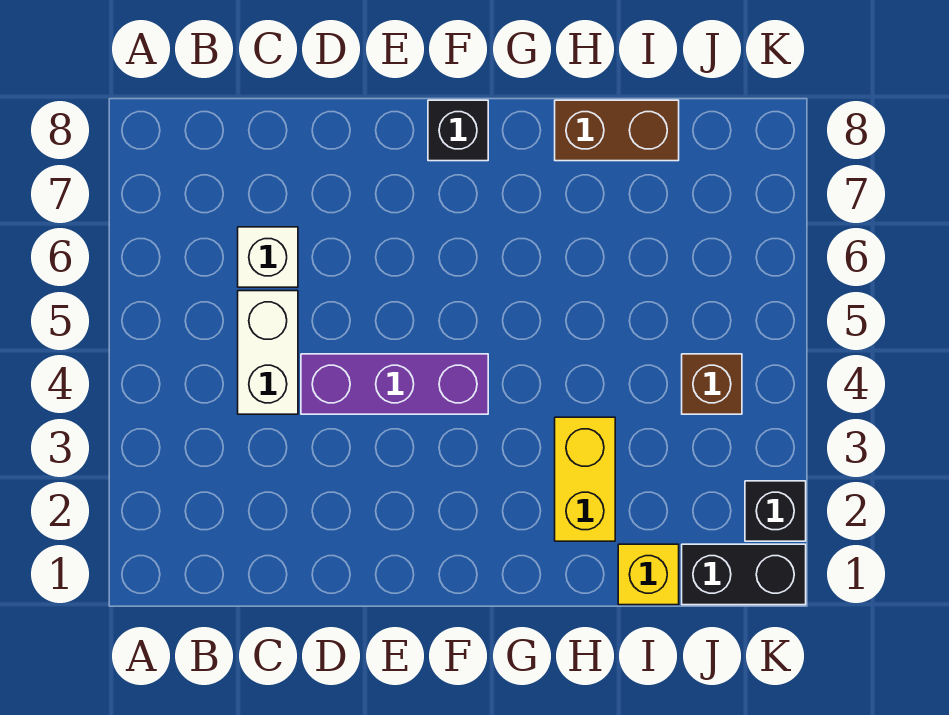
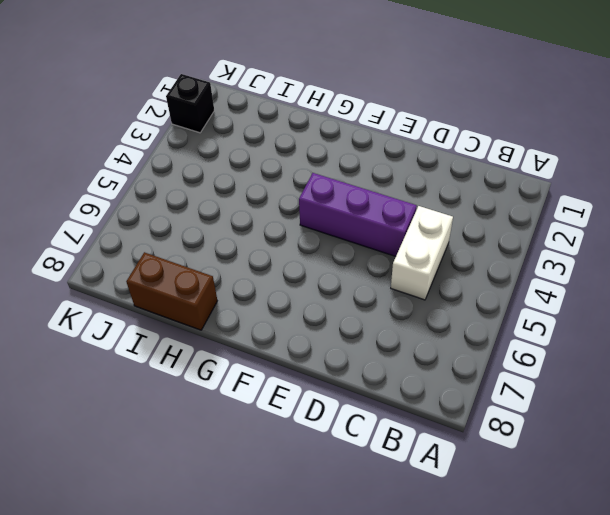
none -> white brick C6 level 1
none -> black brick F8 level 1

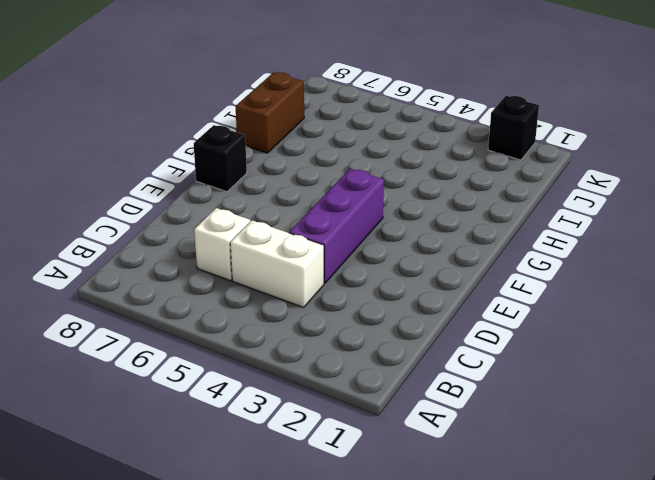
none -> yellow brick H2:H3 level 1
none -> yellow brick I1 level 1

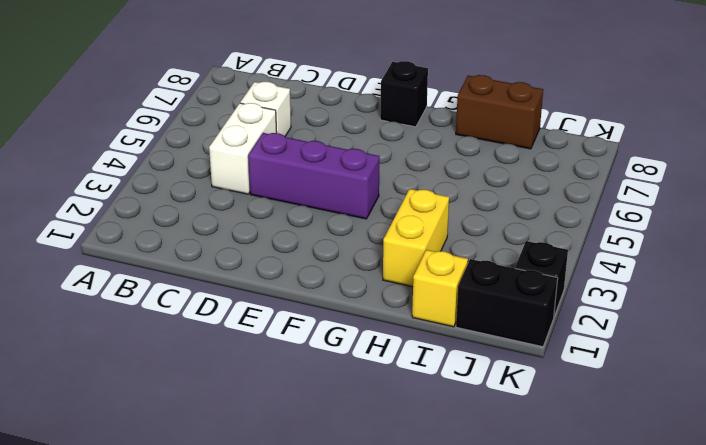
none -> brown brick J4 level 1

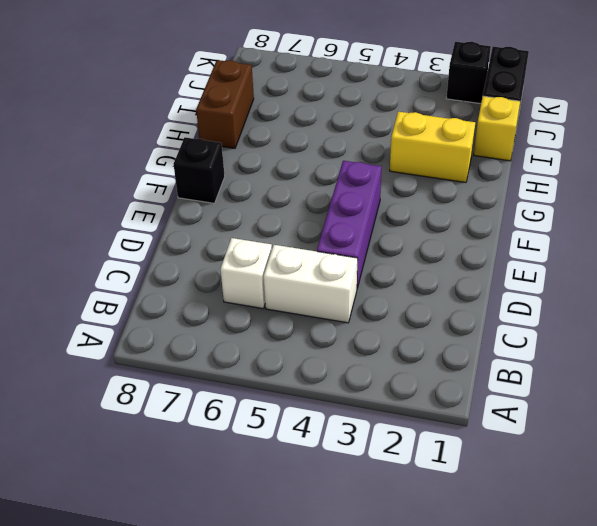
none -> brown brick J4 level 1

